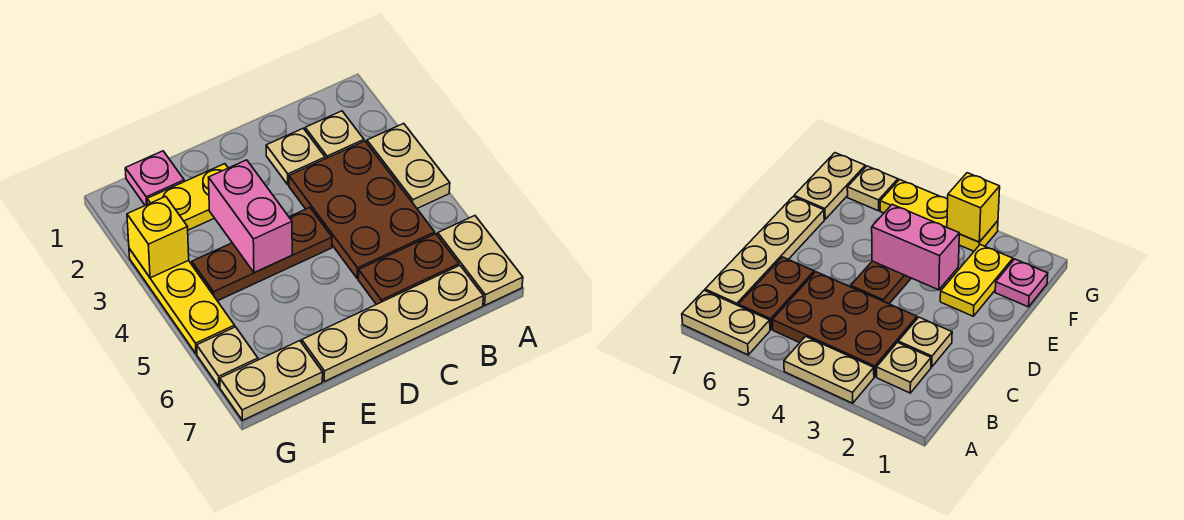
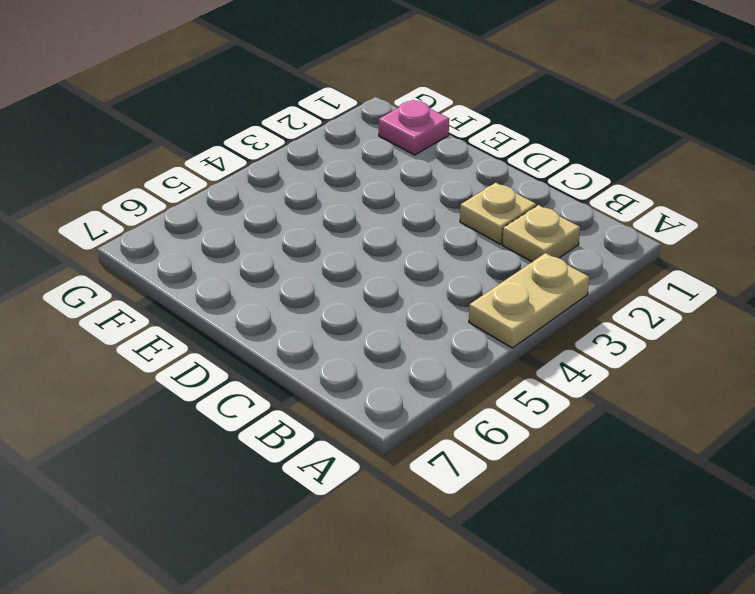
none -> tan plate A6:A7 level 1
none -> brown plate B3:C5 level 1
none -> brown plate B6:C6 level 1

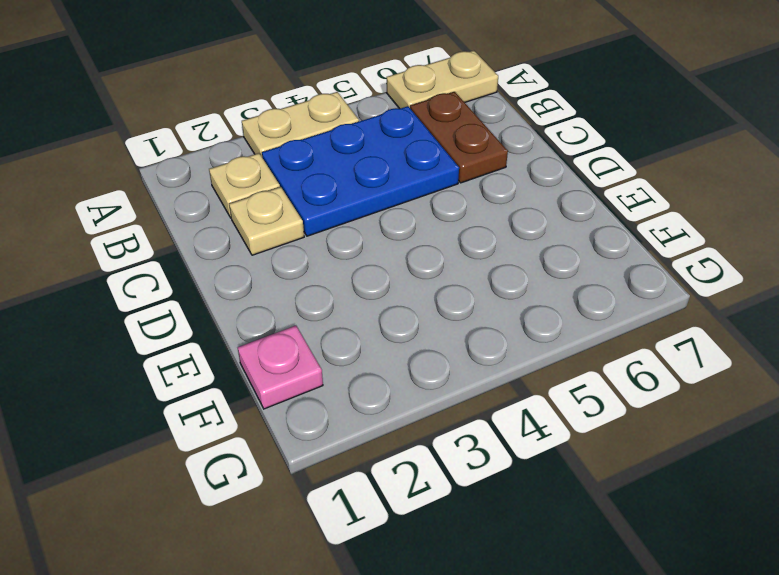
blue plate B3:C5 level 1 -> brown plate B3:C5 level 1
none -> tan plate B7:E7 level 1
none -> brown plate D4:F4 level 1
none -> yellow plate E2:F2 level 1

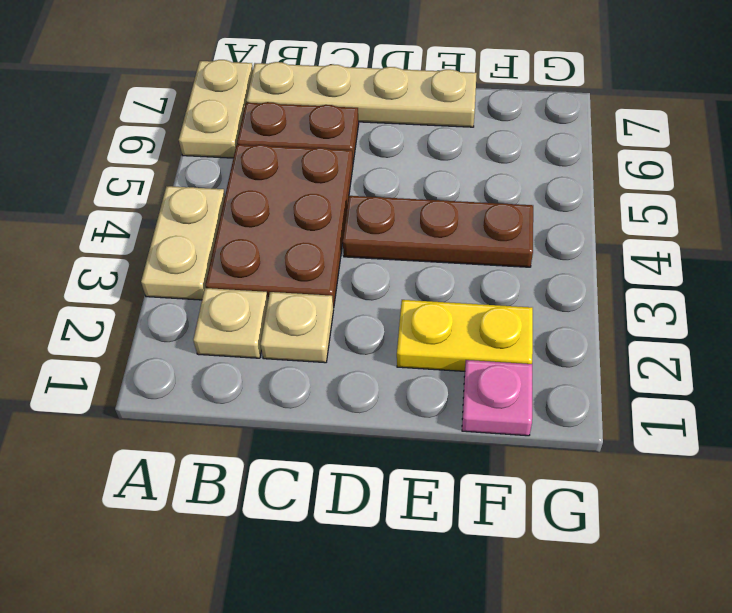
none -> tan plate F7:G7 level 1
none -> yellow plate G3:G5 level 1
none -> tan plate G6 level 1

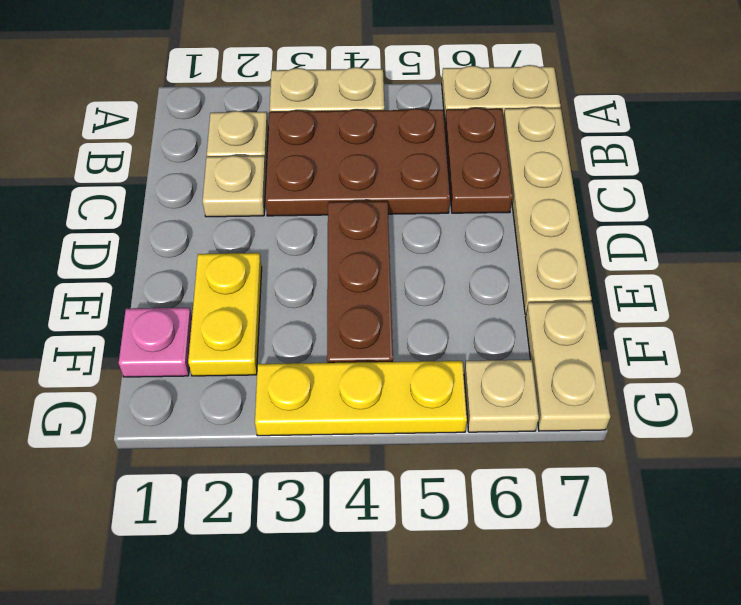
none -> pink brick E3:E4 level 2
none -> yellow brick G3 level 2

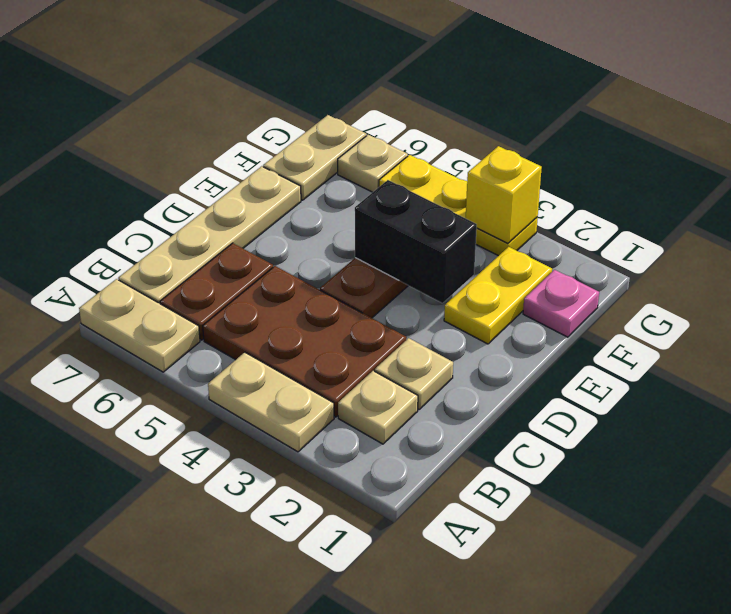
black brick E3:E4 level 2 -> pink brick E3:E4 level 2

